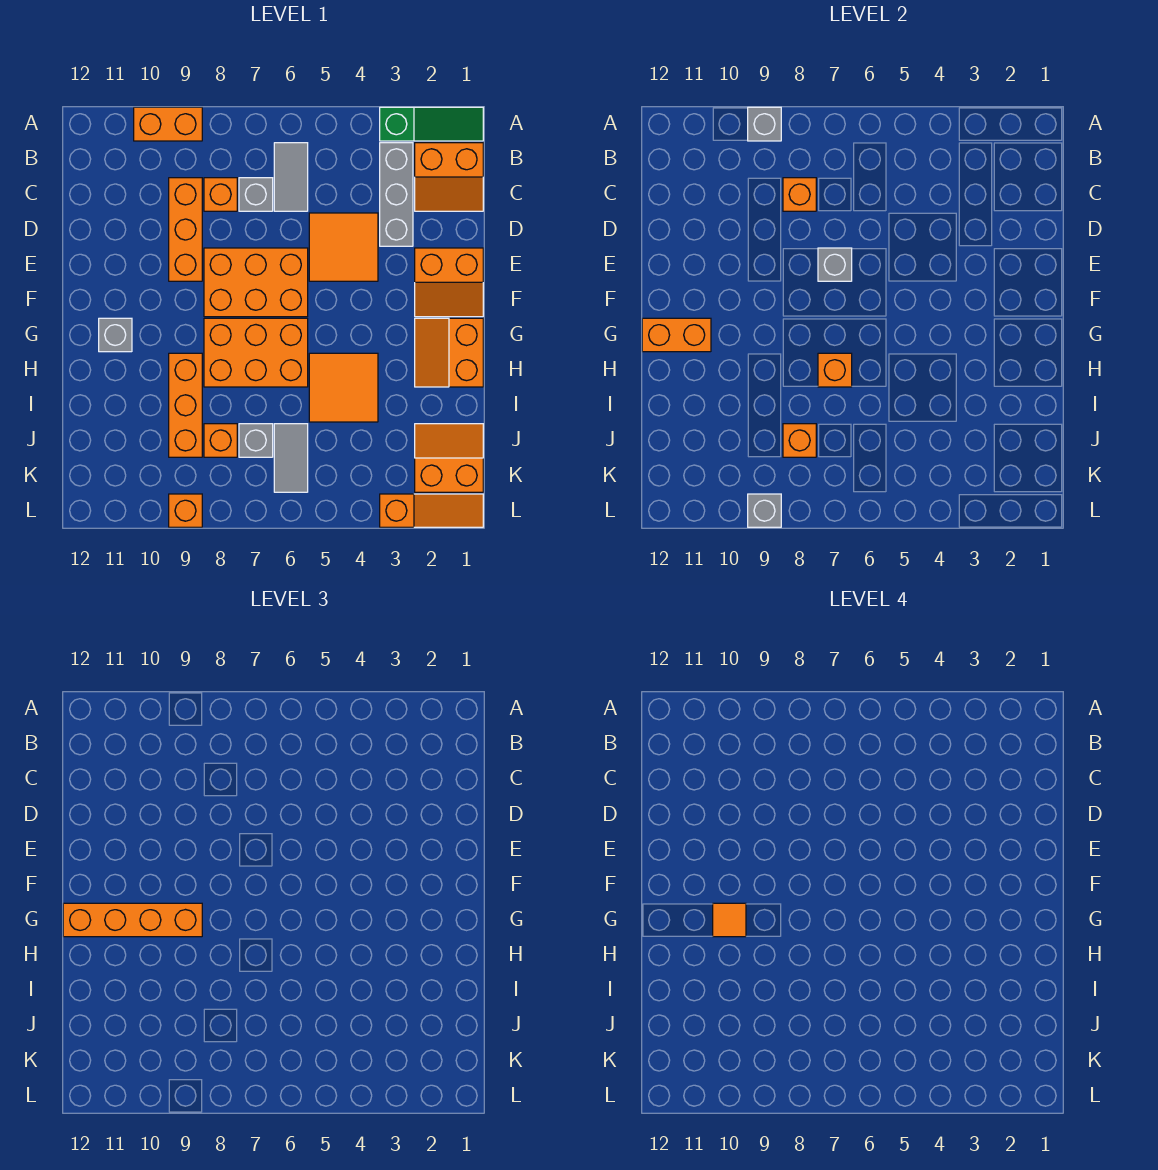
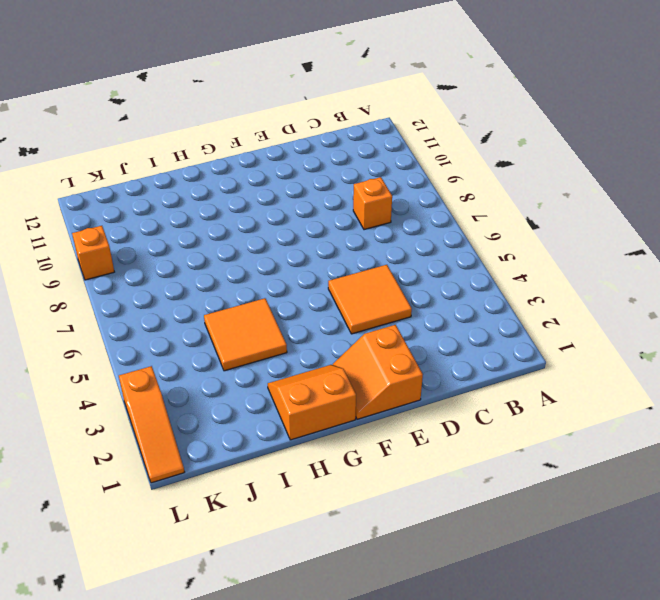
none -> green slope A1:A3 level 1 top 3
none -> orange brick A9:A10 level 1
none -> orange slope B1:C2 level 1 top B
none -> grey brick B3:D3 level 1

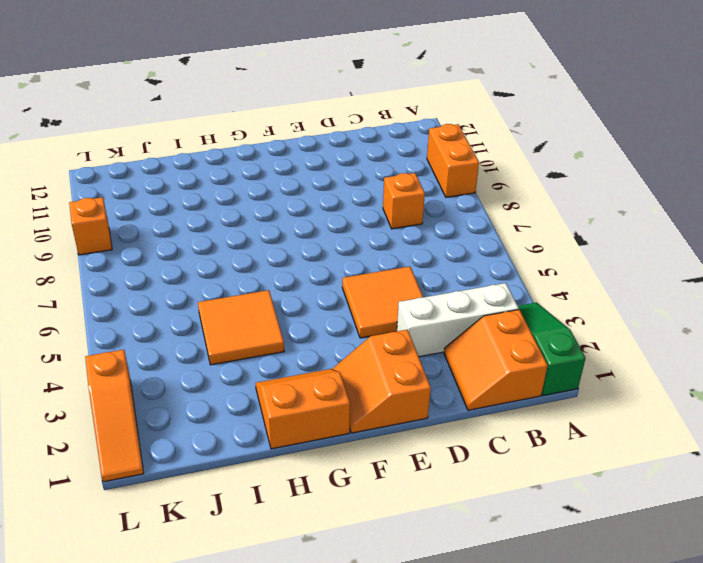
green slope A1:A3 level 1 top 1 -> green slope A1:A3 level 1 top 3
white brick B3:D3 level 1 -> grey brick B3:D3 level 1
none -> grey tile B6:C6 level 1
none -> grey brick C7 level 1
none -> orange brick C9:E9 level 1
none -> orange brick E6:F8 level 1

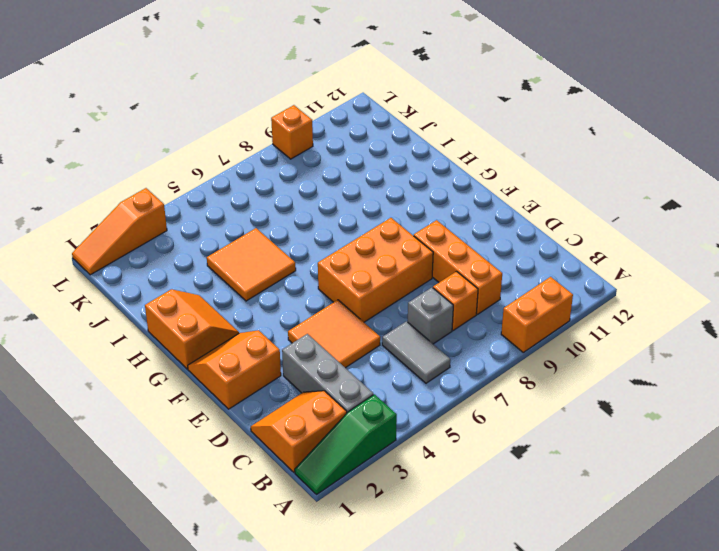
none -> orange brick G6:H8 level 1
none -> grey brick G11 level 1
none -> orange brick H9:J9 level 1
none -> orange slope J1:K2 level 1 top K

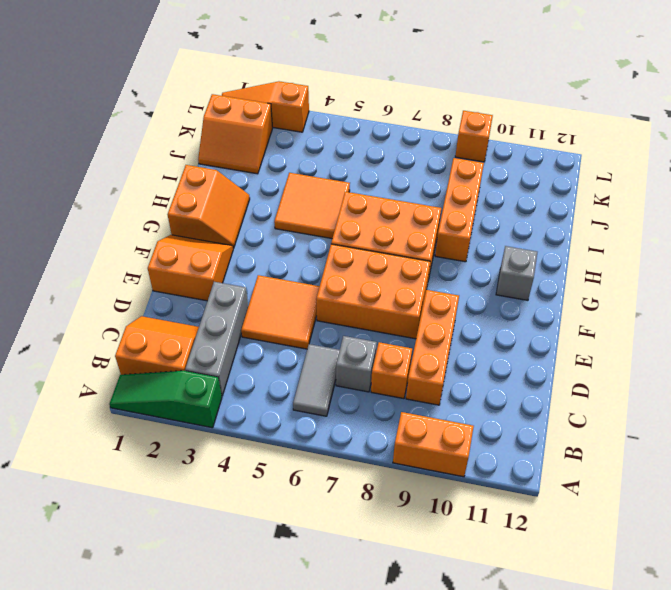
none -> grey tile J6:K6 level 1
none -> grey brick J7 level 1
none -> orange brick J8 level 1
none -> grey brick A9 level 2

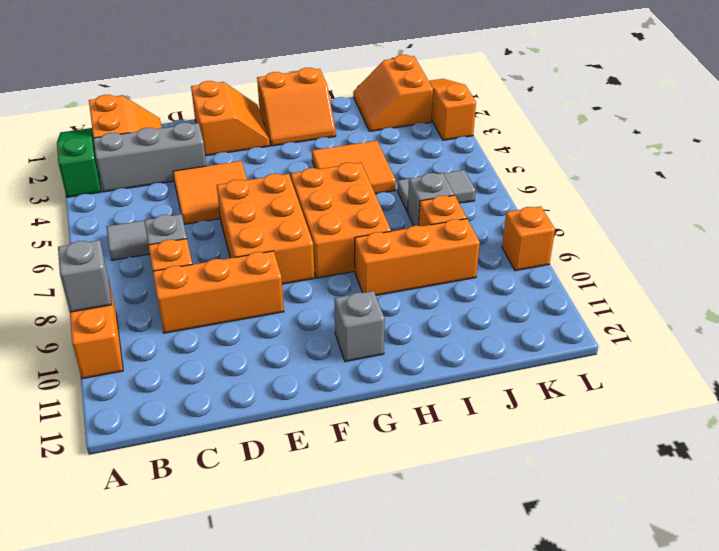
none -> orange brick C8 level 2
none -> grey brick E7 level 2
none -> orange brick G11:G12 level 2
none -> orange brick H7 level 2

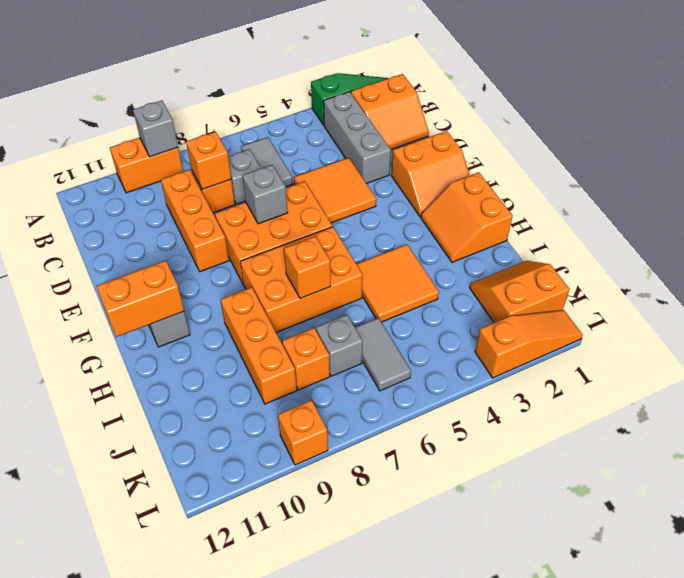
none -> orange brick J8 level 2
none -> grey brick L9 level 2
none -> orange brick G9:G12 level 3
none -> orange tile G10 level 4

